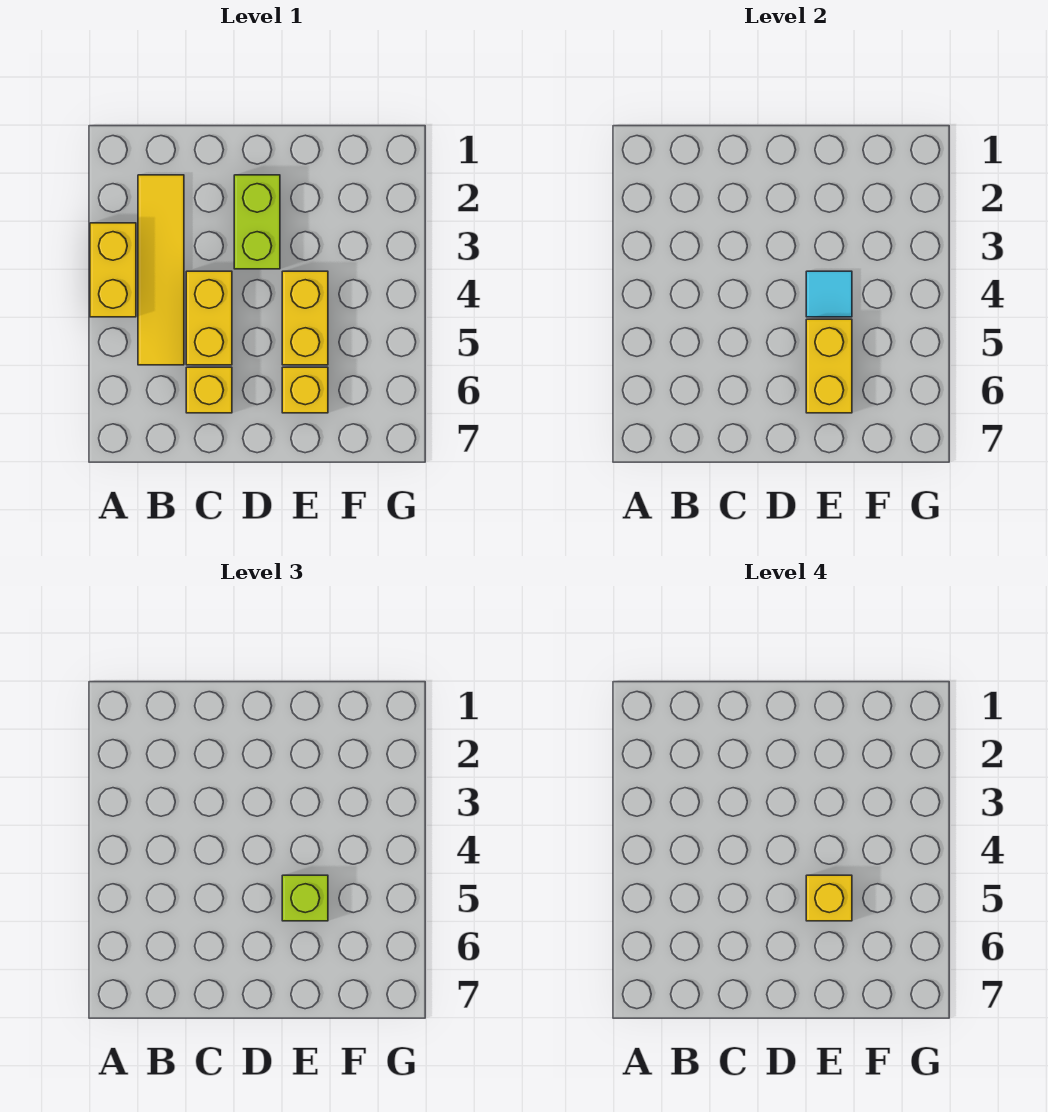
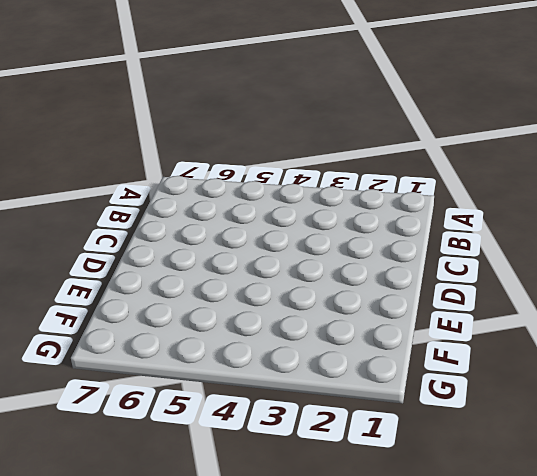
none -> yellow brick A3:A4 level 1
none -> yellow tile B2:B5 level 1

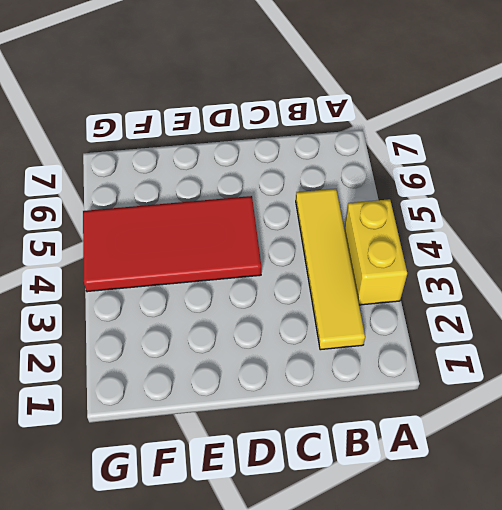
red tile D4:G5 level 1 -> yellow brick E4:E5 level 1
none -> yellow brick C4:C5 level 1
none -> yellow brick C6 level 1

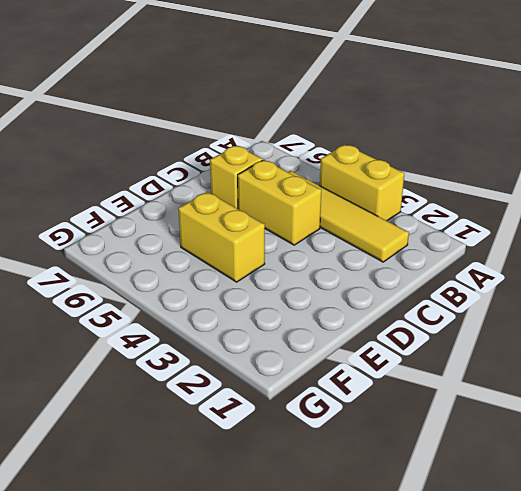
none -> lime brick D2:D3 level 1
none -> yellow brick E6 level 1

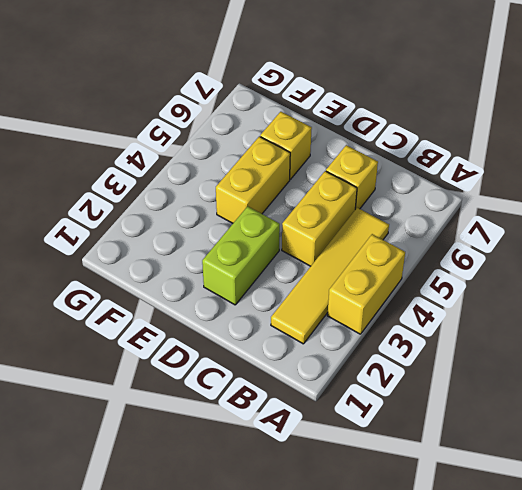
none -> cyan tile E4 level 2
none -> yellow brick E5:E6 level 2

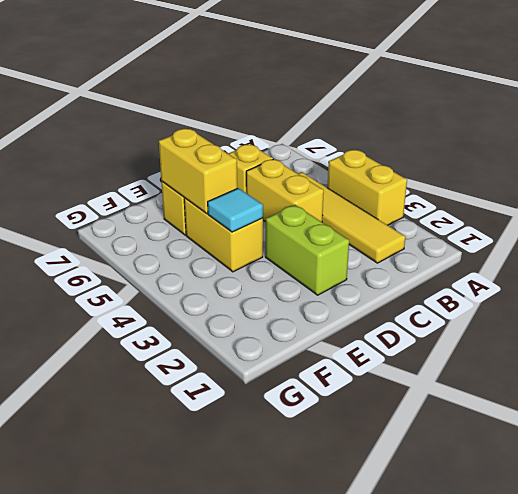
none -> lime brick E5 level 3
none -> yellow brick E5 level 4

